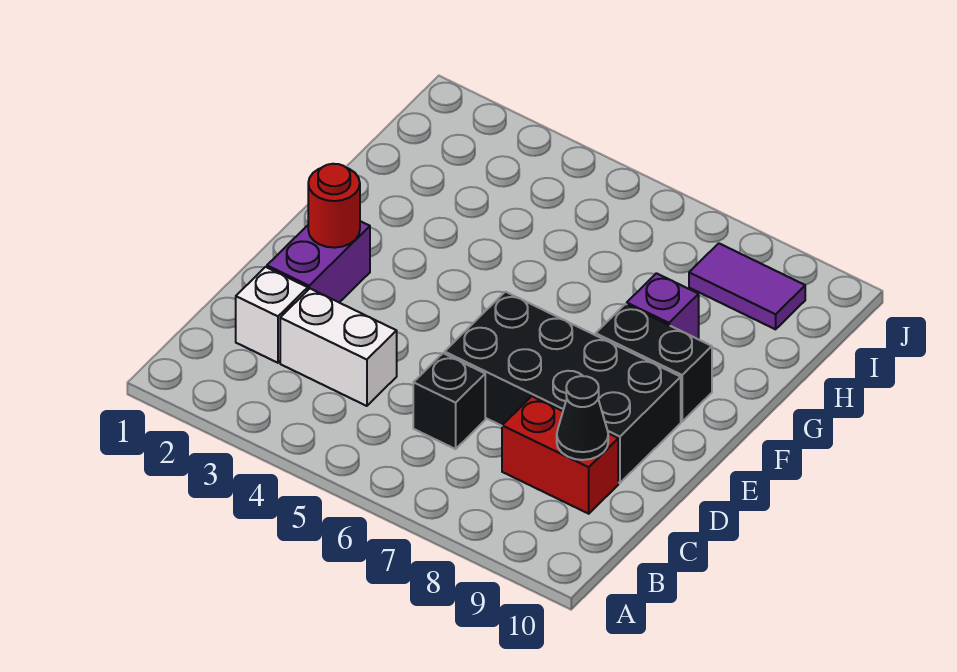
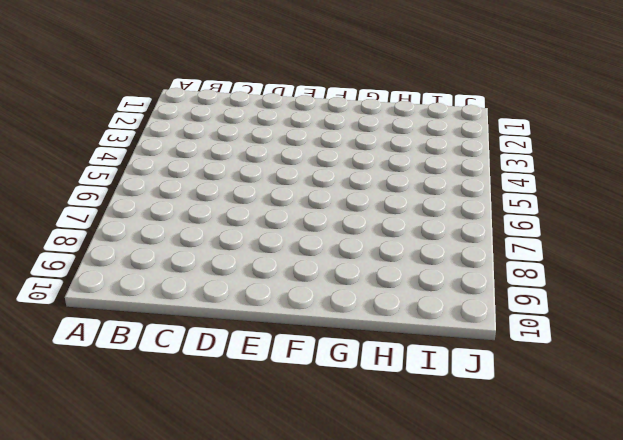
none -> white brick C2 level 1
none -> white brick C3:C4 level 1

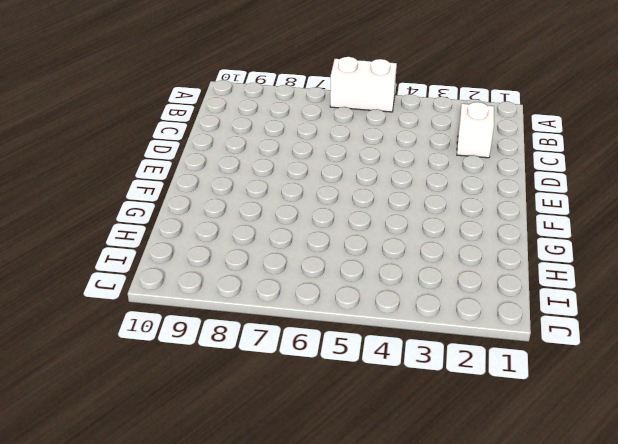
white brick A5:A6 level 1 -> white brick C3:C4 level 1
none -> black brick C6 level 1
none -> red brick C8:C9 level 1

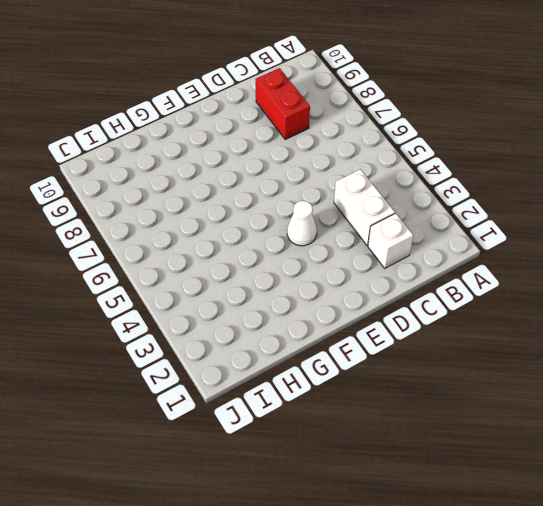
white cone E4 level 1 -> none
none -> black brick C6 level 1
none -> purple brick D2:E2 level 1

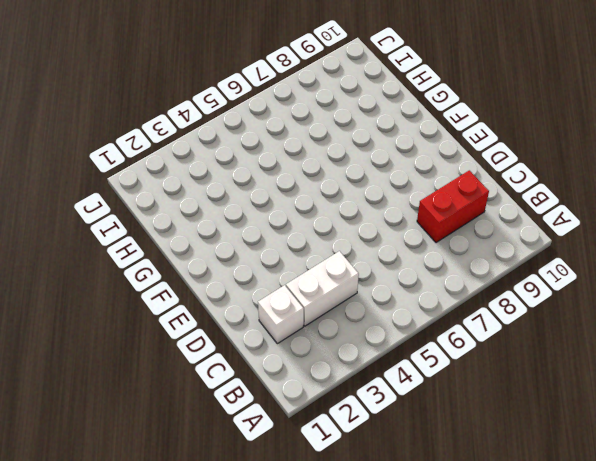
none -> black brick C6 level 1
none -> purple brick D2:E2 level 1

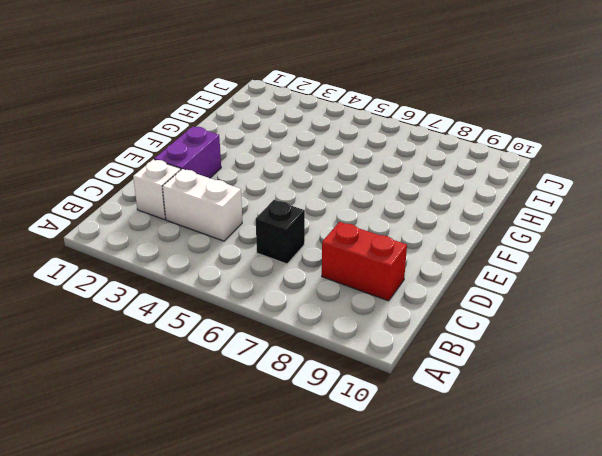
none -> black brick D6:E9 level 1
none -> black brick F8:F9 level 1

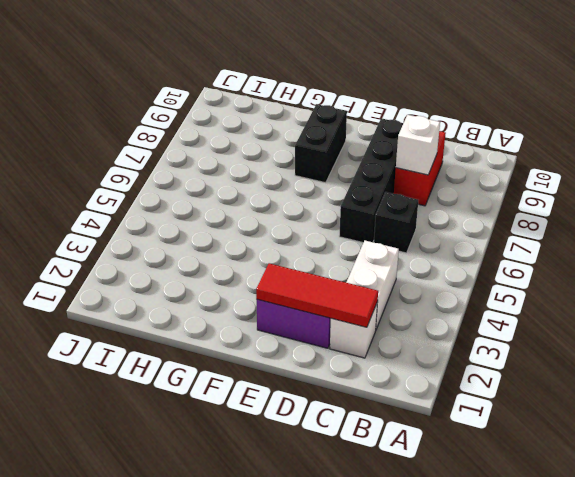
red tile C2:E2 level 2 -> red round brick E2 level 2
white brick C8 level 2 -> none
black brick D6:D9 level 1 -> black brick D6:E9 level 1
none -> purple brick G8 level 1
none -> purple tile I8:I9 level 1

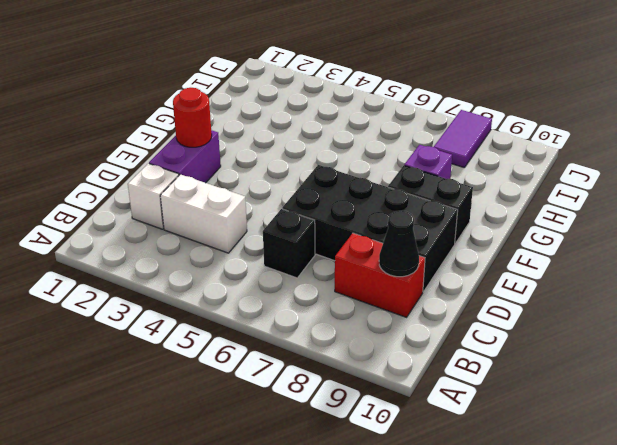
purple tile I8:J8 level 1 -> purple tile I8:I9 level 1

